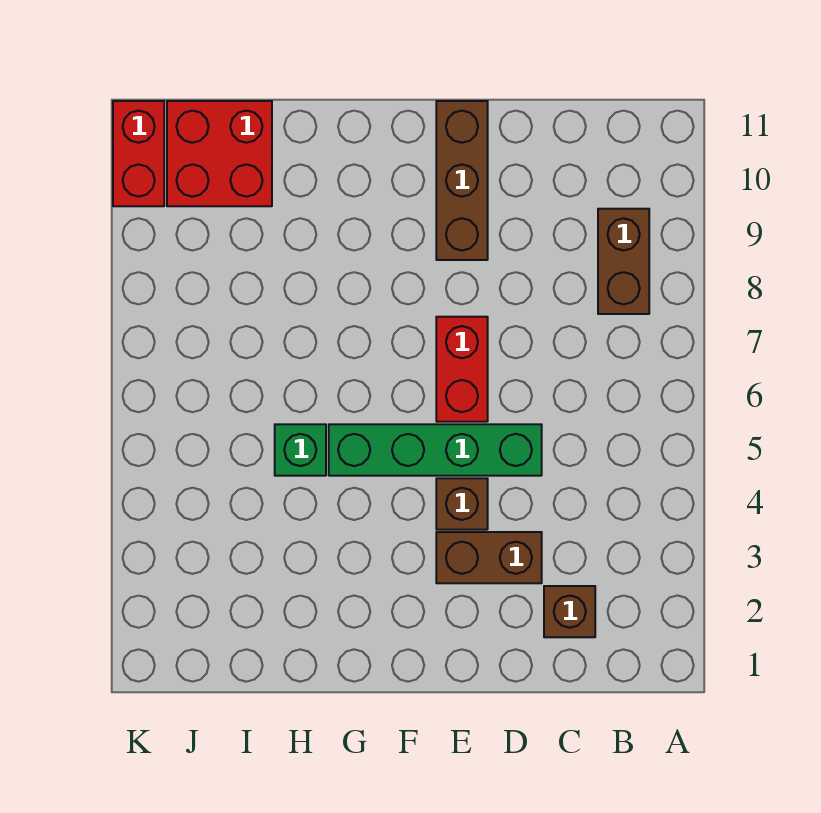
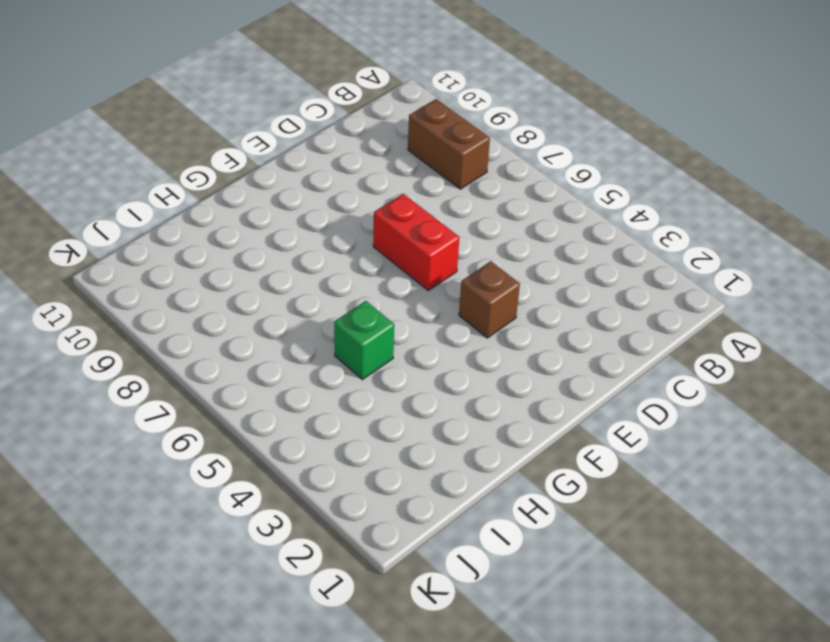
none -> brown brick C2 level 1
none -> brown brick D3:E3 level 1

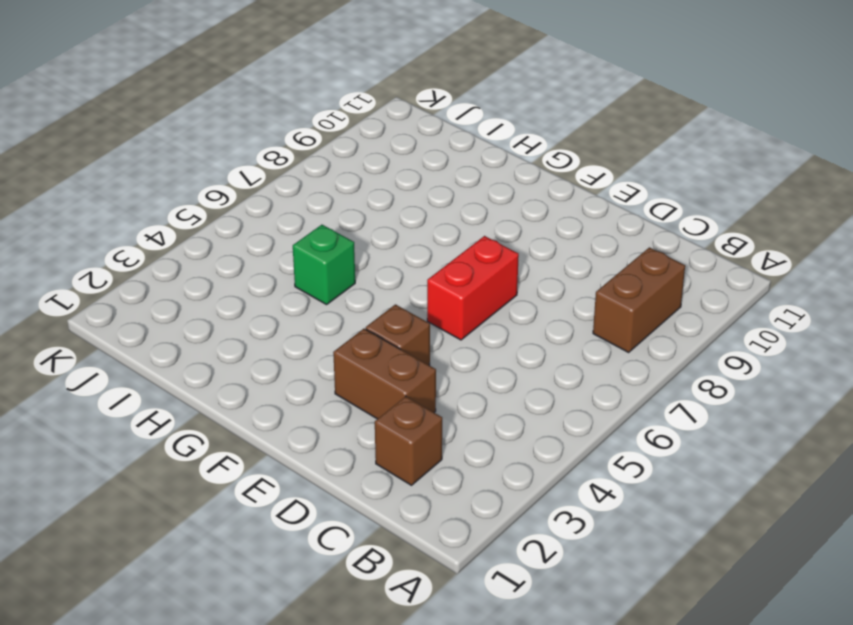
none -> green brick D5:G5 level 1
none -> brown brick E9:E11 level 1

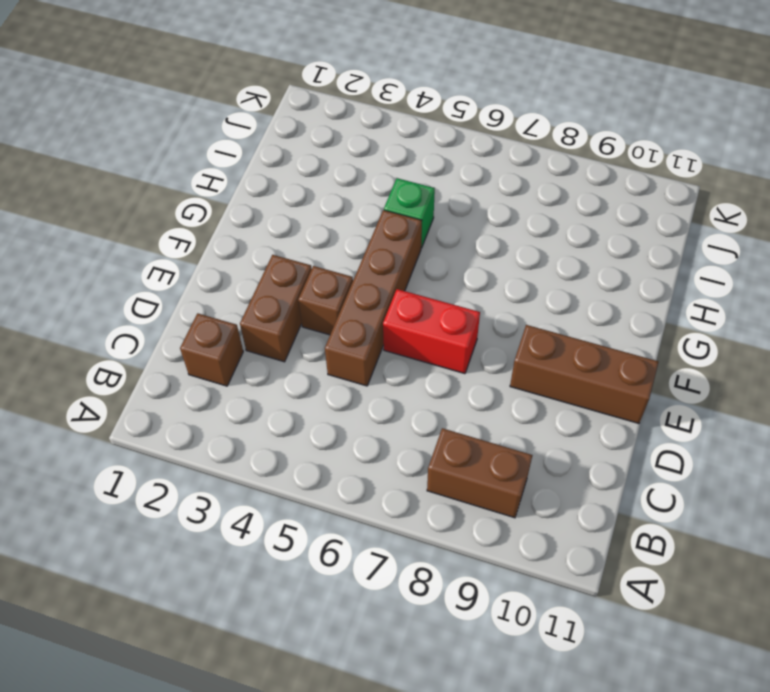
brown brick D5:G5 level 1 -> green brick D5:G5 level 1
none -> red brick I10:J11 level 1
none -> red brick K10:K11 level 1

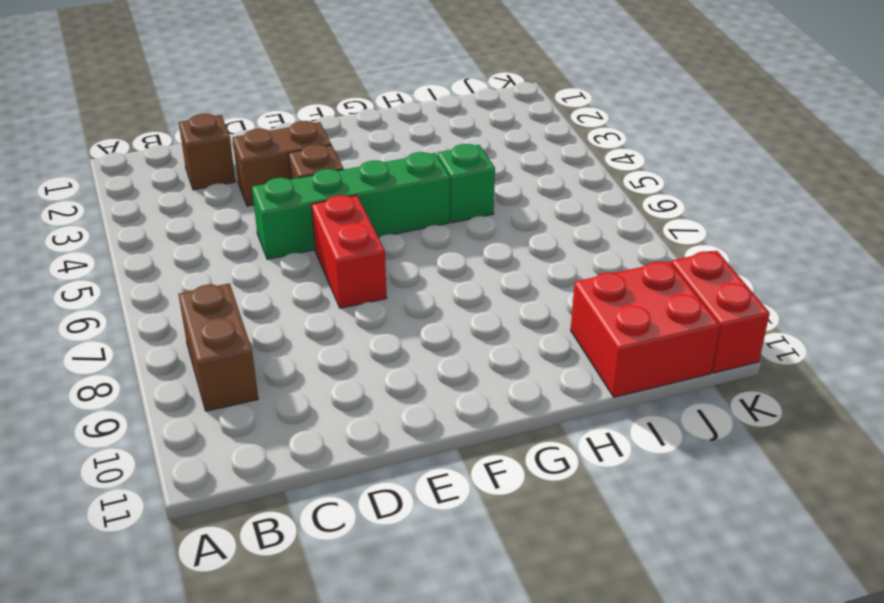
none -> brown brick E9:E11 level 1

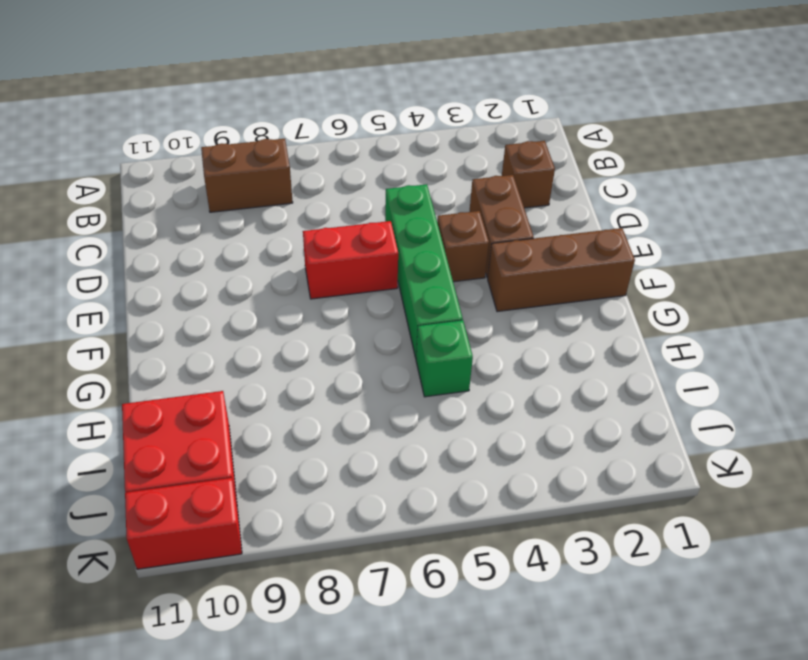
brown brick F1:F3 level 1 -> brown brick E9:E11 level 1

